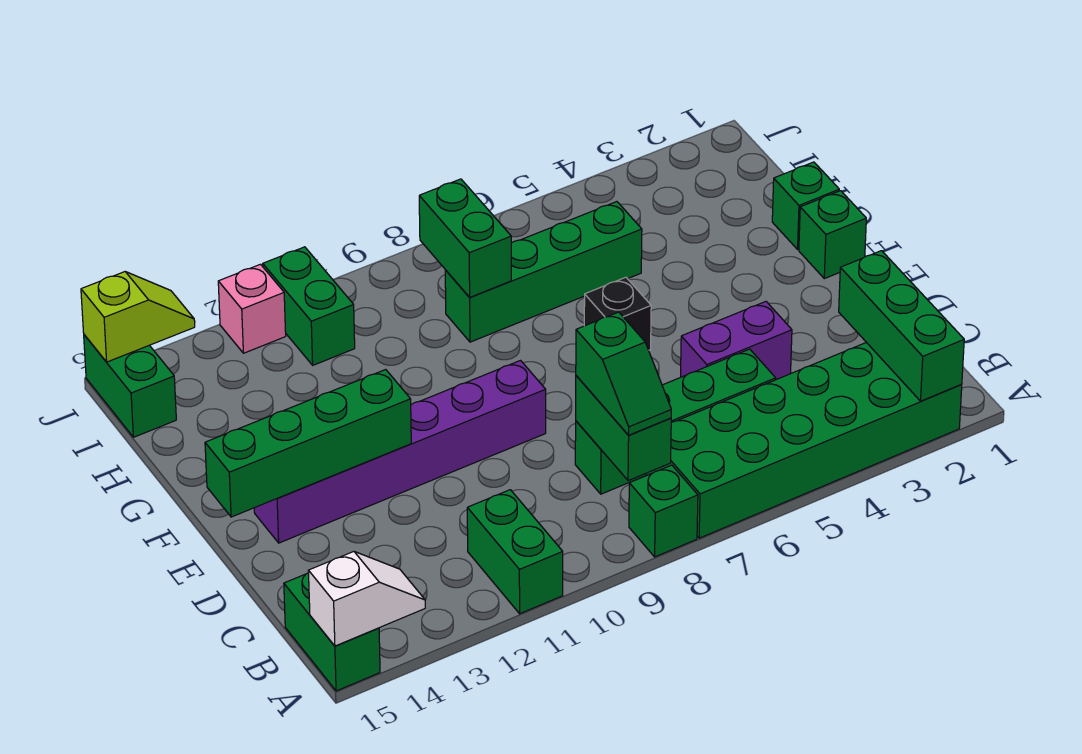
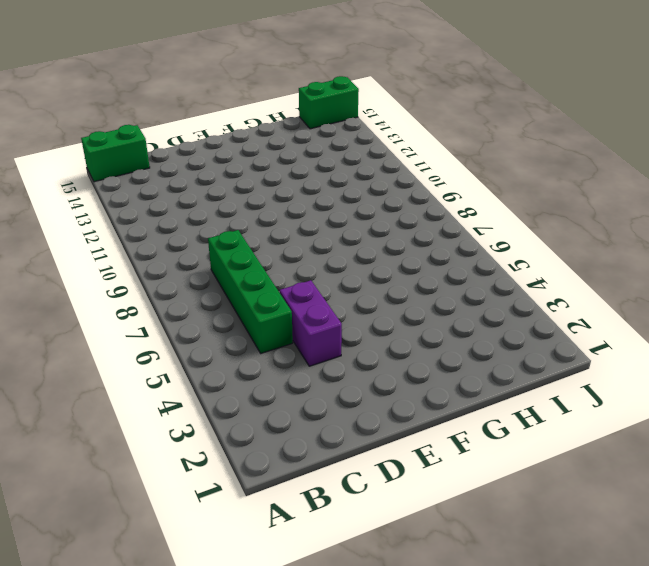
none -> green brick A2:B7 level 1
none -> green brick A8 level 1
none -> green brick A11:B11 level 1

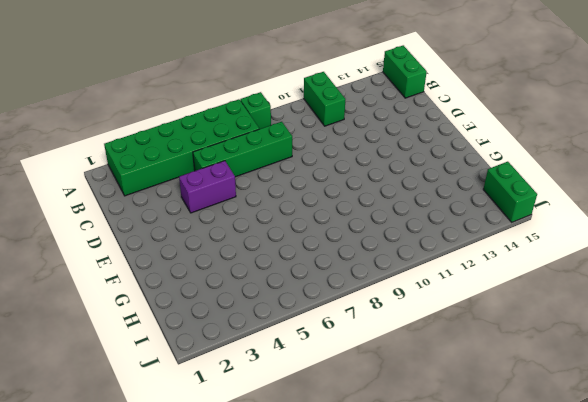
none -> purple brick E9:E14 level 1
none -> green brick F1 level 1
none -> black brick F6 level 1

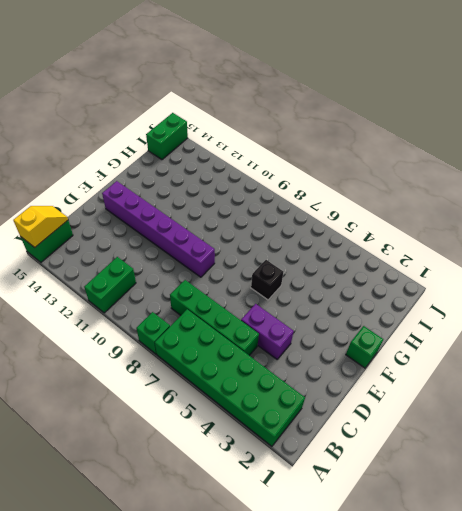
yellow slope A15:B15 level 2 top A -> white slope A14:A15 level 2 top 15
none -> green brick G1 level 1
none -> green brick H5:H8 level 1
none -> green brick I11:J11 level 1

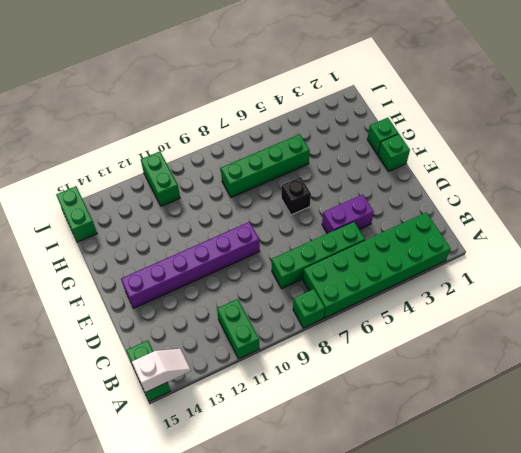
none -> pink brick J12 level 1
none -> green brick A2:C2 level 2
none -> green brick B8:C8 level 2

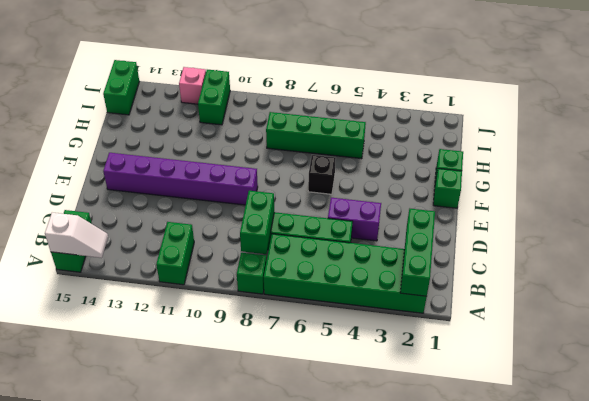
none -> green brick E12:E15 level 2
none -> green brick H8:I8 level 2
none -> lime slope J14:J15 level 2 top 15

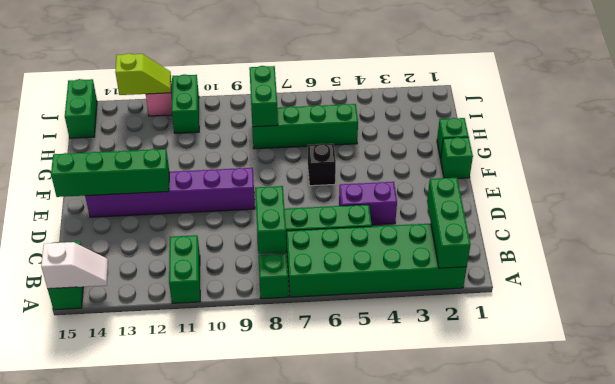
lime slope J12:J13 level 2 top 13 -> lime slope J14:J15 level 2 top 15
none -> green slope B8:C8 level 3 top C

